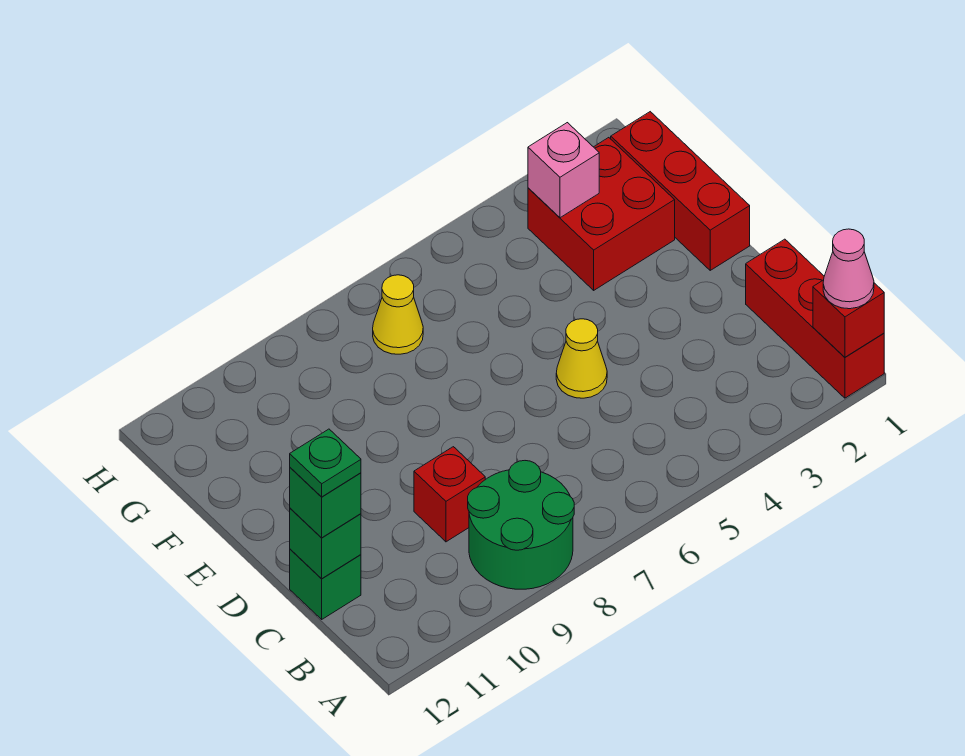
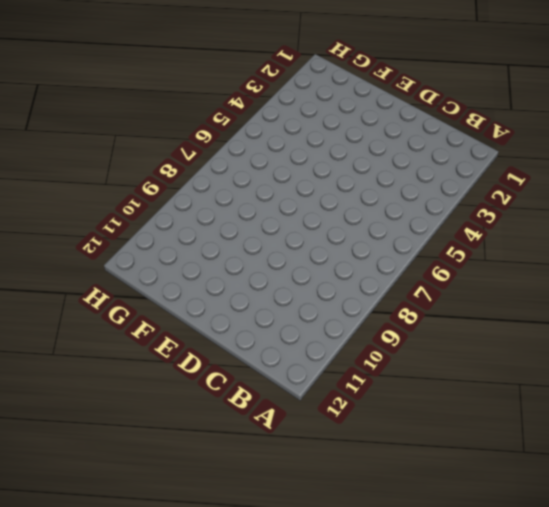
none -> red brick A1:C1 level 1
none -> green round brick A8:B9 level 1
none -> red brick C9 level 1

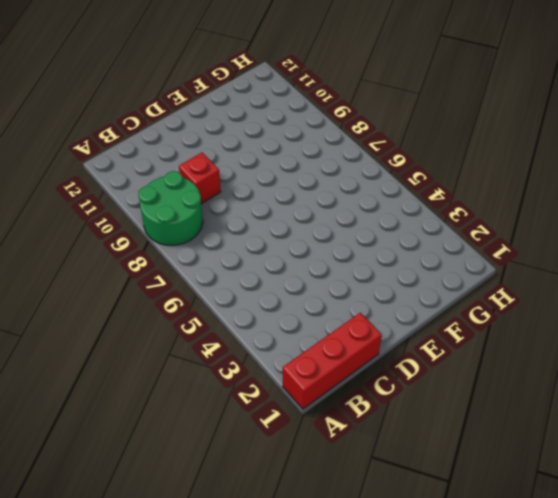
none -> green brick C12 level 1
none -> yellow cone D5 level 1
none -> red brick E1:G1 level 1

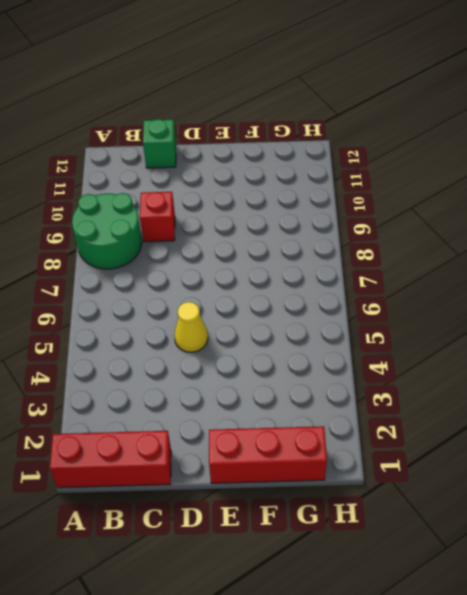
none -> red brick F2:G3 level 1
none -> yellow cone G7 level 1
none -> red brick A1 level 2

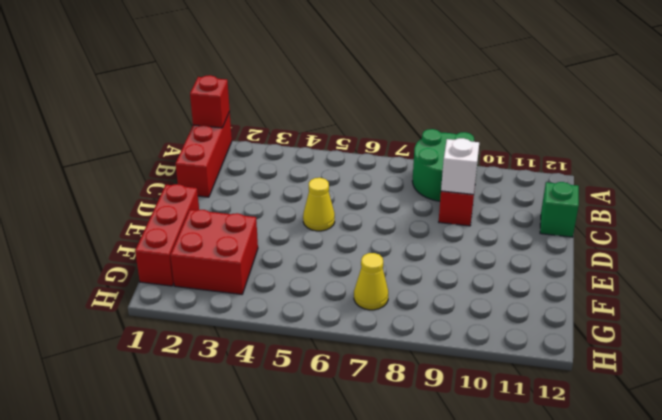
white brick C9 level 2 -> none
none -> green brick C12 level 2
none -> pink brick G3 level 2
none -> pink cone A1 level 3

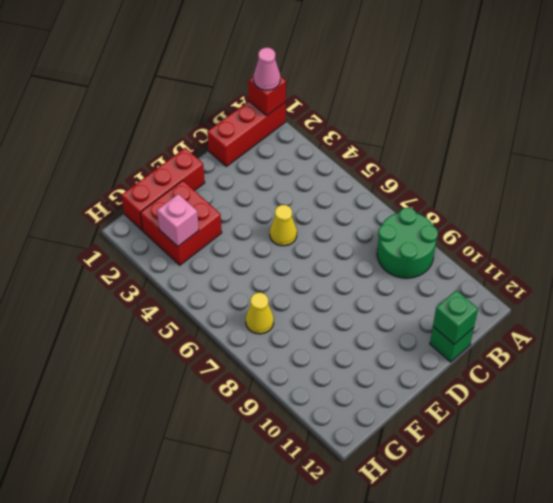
none -> red brick C9 level 1
none -> green brick C12 level 3
none -> green plate C12 level 4

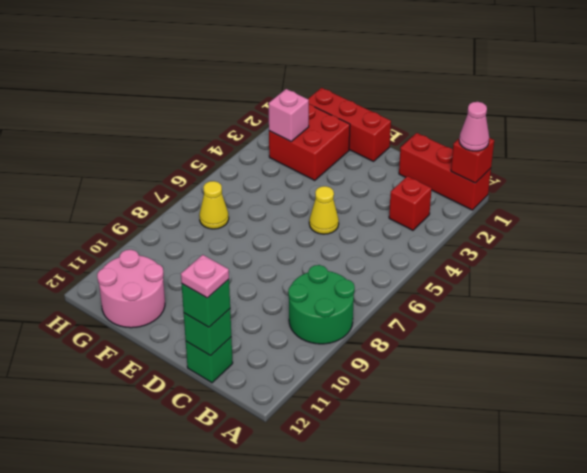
red brick B3 level 1 -> red brick C9 level 1
pink plate C12 level 4 -> green plate C12 level 4
pink round brick F11:G12 level 1 -> none

